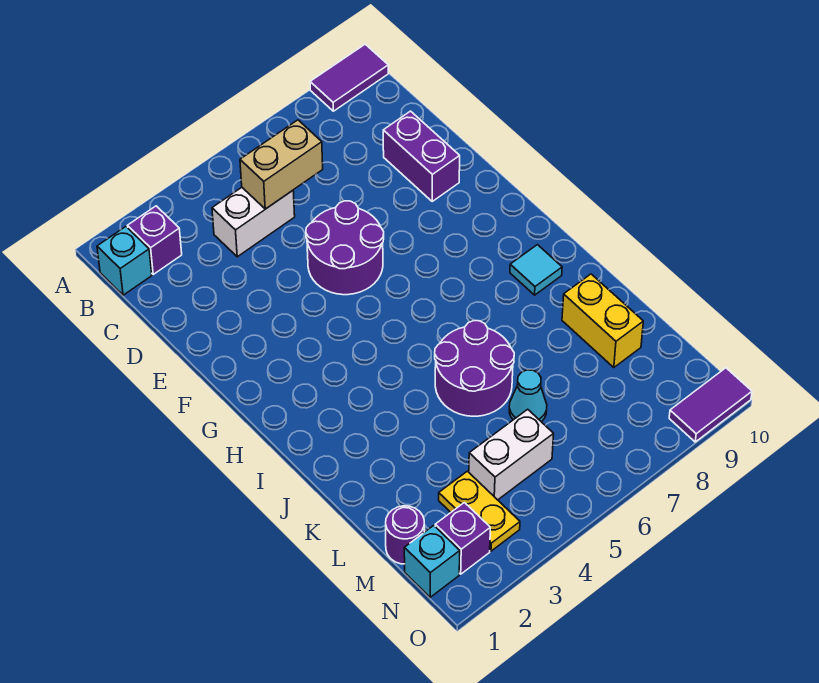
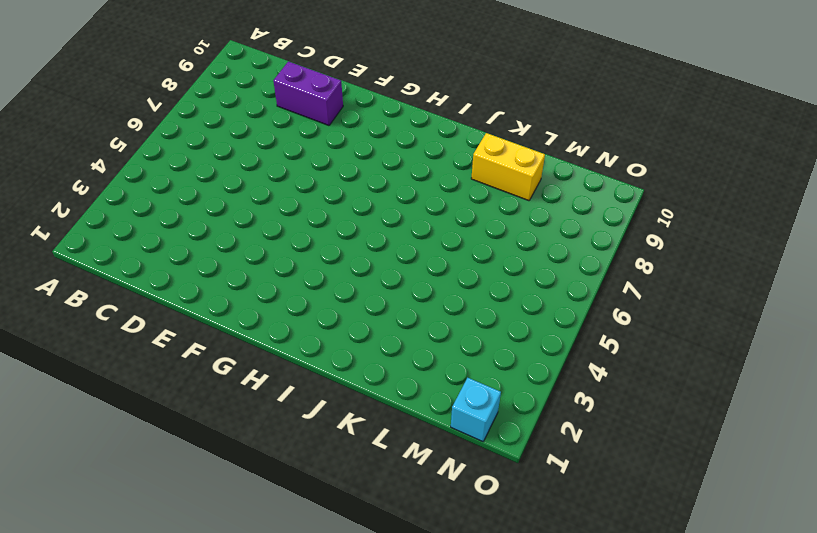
none -> purple tile A9:A10 level 1
none -> cyan brick B1 level 1
none -> purple brick B2 level 1

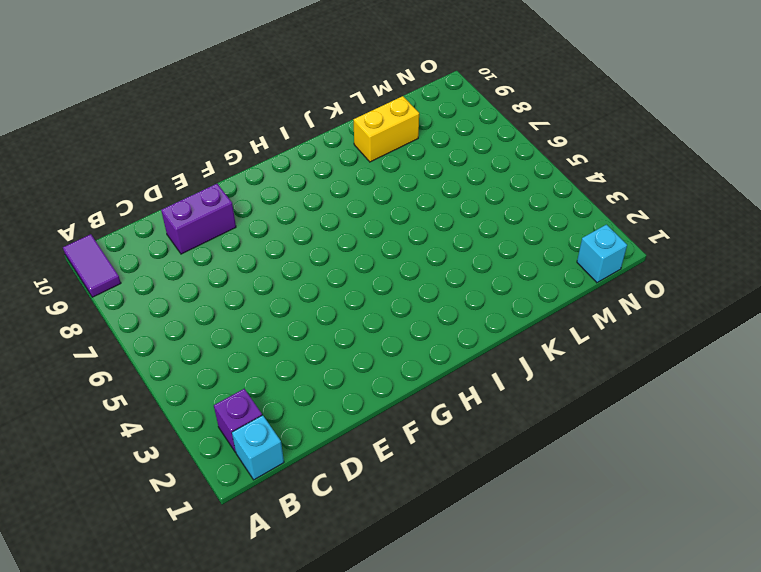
none -> white brick C4:C5 level 1
none -> purple round brick E5:F6 level 1
none -> cyan tile I9 level 1

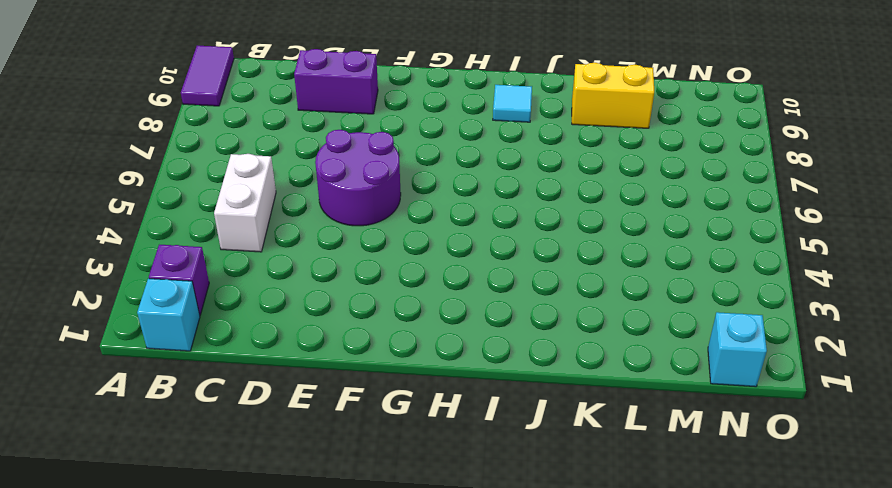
none -> purple round brick J5:K6 level 1
none -> cyan cone L6 level 1
none -> purple round brick M1 level 1

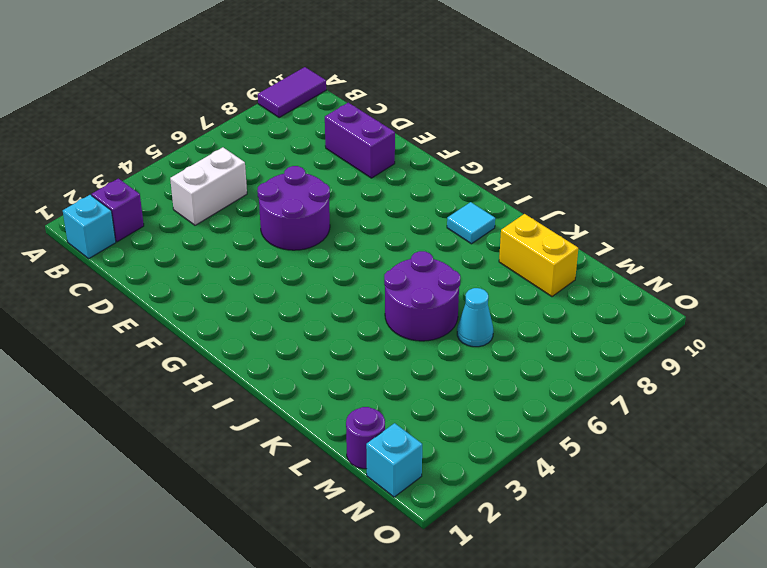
none -> yellow plate M3:N3 level 1
none -> white brick M4:M5 level 1
none -> purple brick N2 level 1

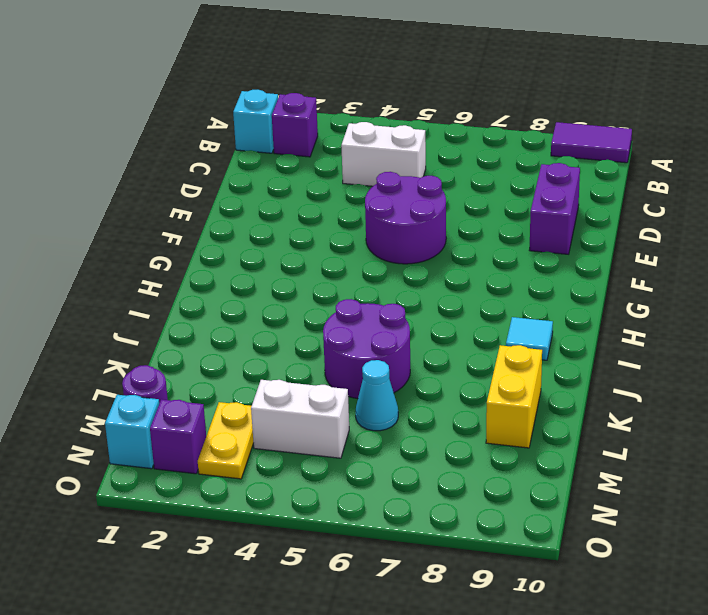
none -> purple tile O9:O10 level 1
none -> tan brick C5:C6 level 2

